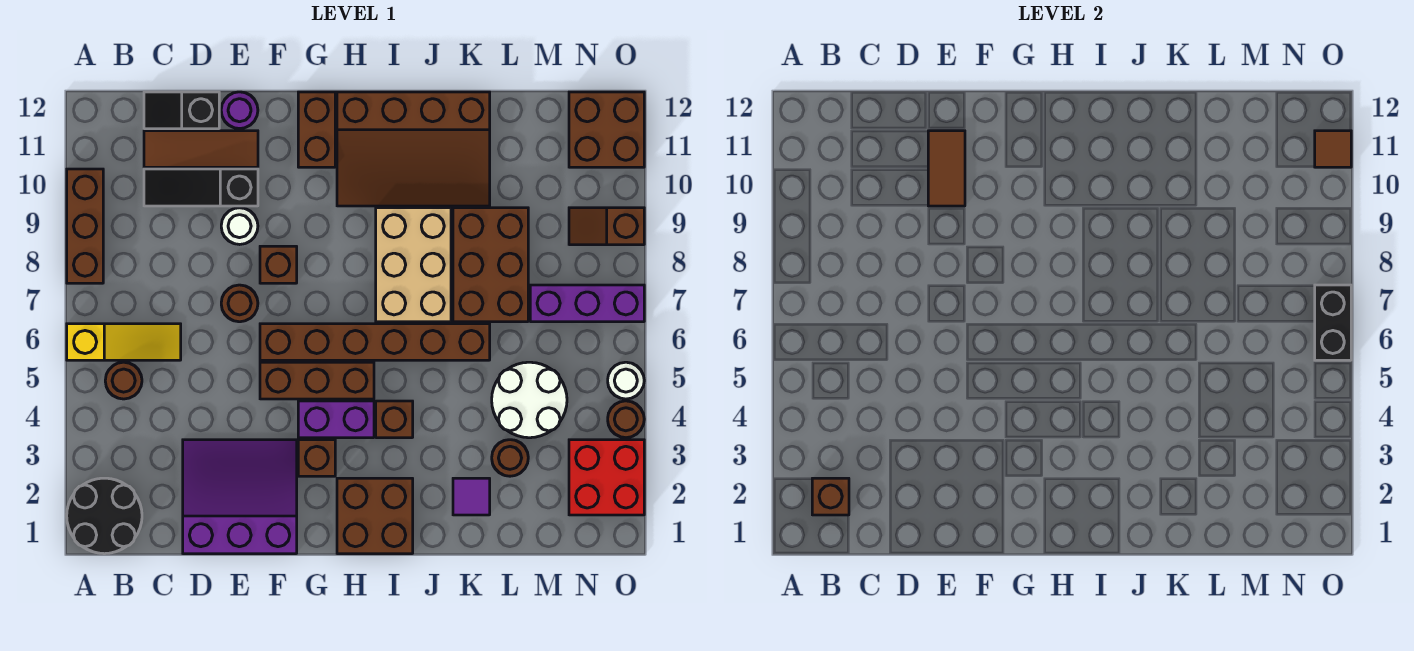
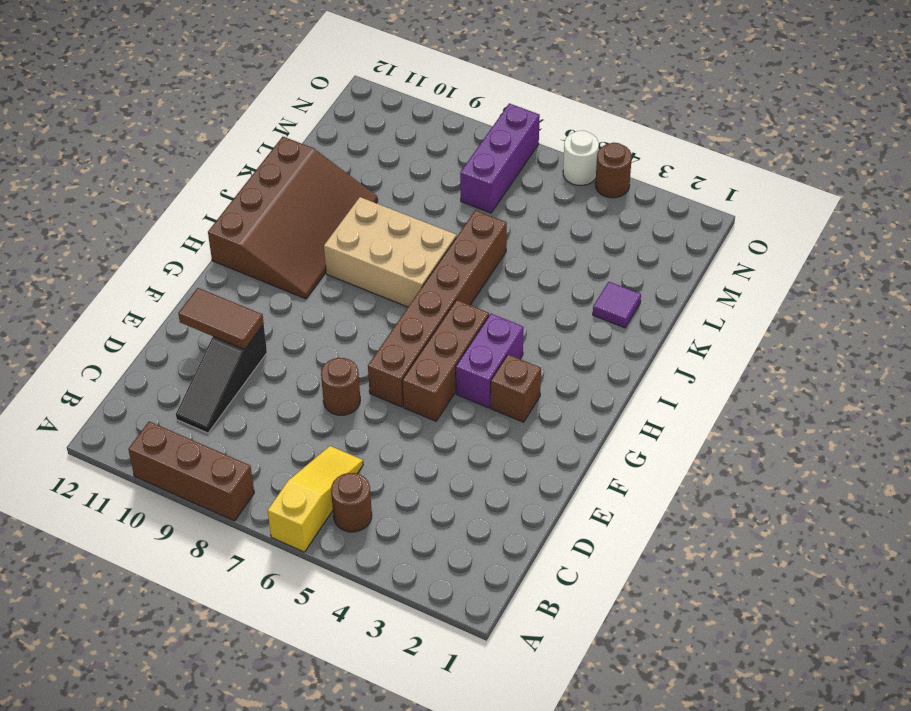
none -> black round brick A1:B2 level 1
none -> brown tile C11:E11 level 1
none -> black slope C12:D12 level 1 top D
none -> purple slope D1:F3 level 1 top 1

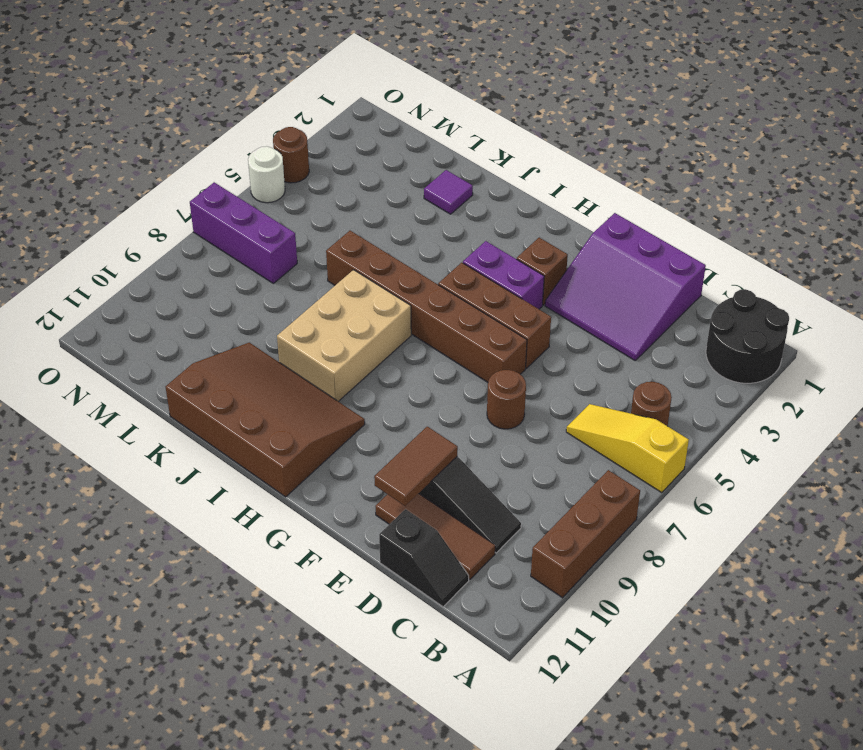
none -> white round brick E9 level 1
none -> purple round brick E12 level 1
none -> brown brick F8 level 1
none -> brown brick G11:G12 level 1

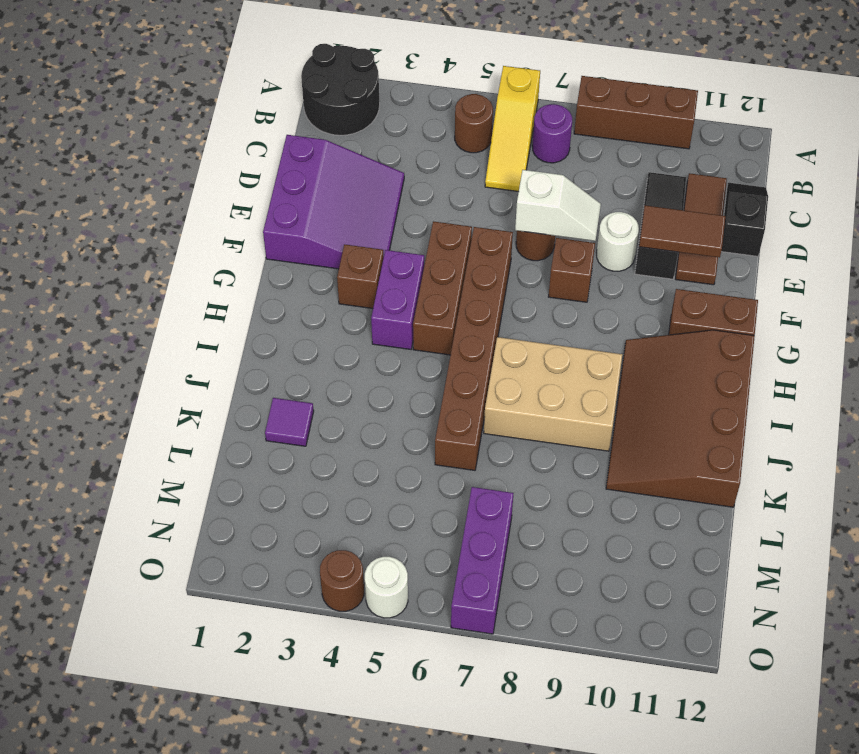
purple round brick B7 level 1 -> purple round brick E12 level 1
white slope E7:E8 level 2 top 7 -> none
none -> brown brick H1:I2 level 1
none -> brown brick I4 level 1
none -> brown brick K7:L9 level 1
none -> brown round brick L3 level 1

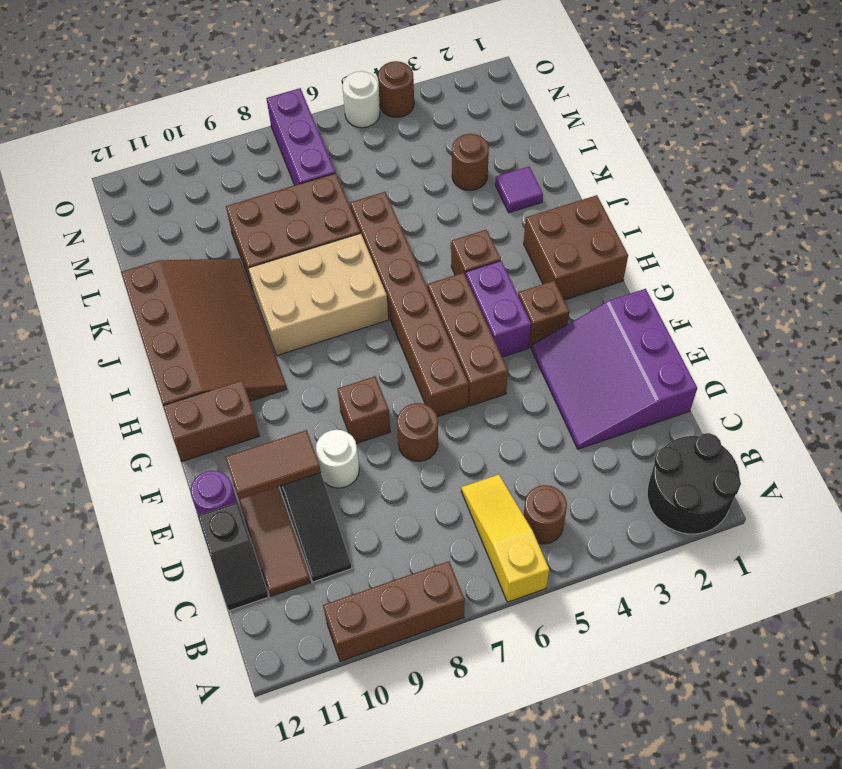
none -> white round brick L4:M5 level 1
none -> red brick N2:O3 level 1
none -> brown slope N9:O9 level 1 top O
none -> brown brick N11:O12 level 1

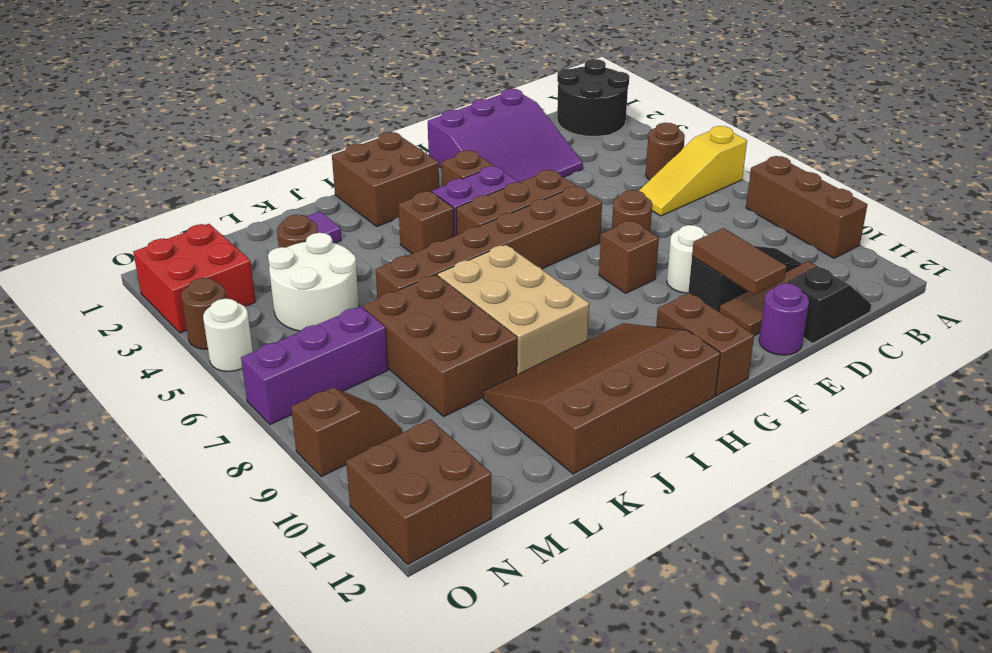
none -> brown brick B2 level 2
none -> black brick O6:O7 level 2
none -> brown tile O11 level 2

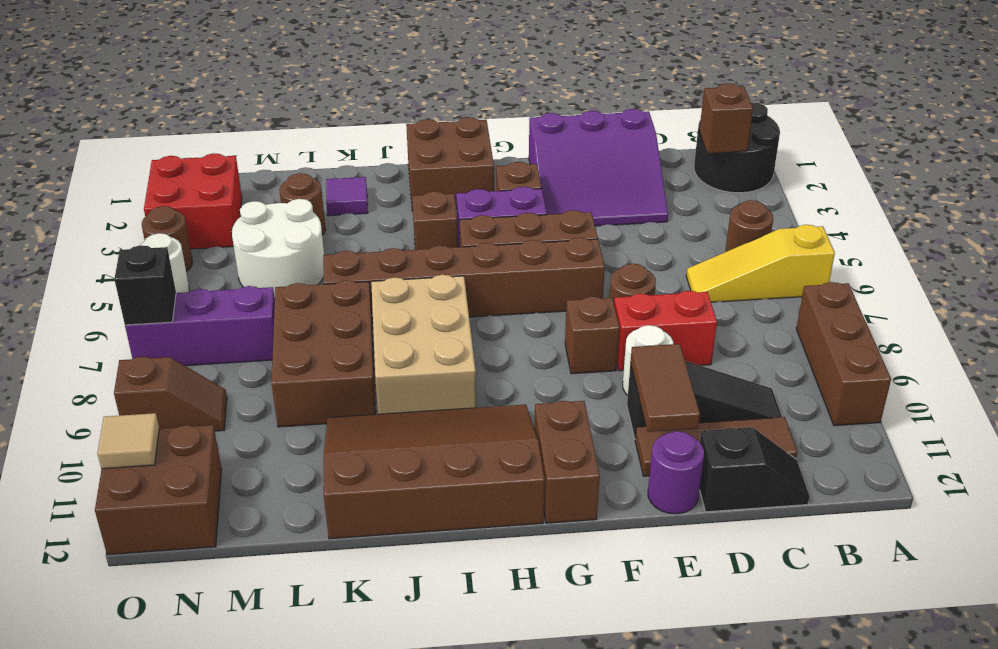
red brick D8:E8 level 1 -> none
black brick O7 level 2 -> black brick O6:O7 level 2
tan tile O11 level 2 -> brown tile O11 level 2

